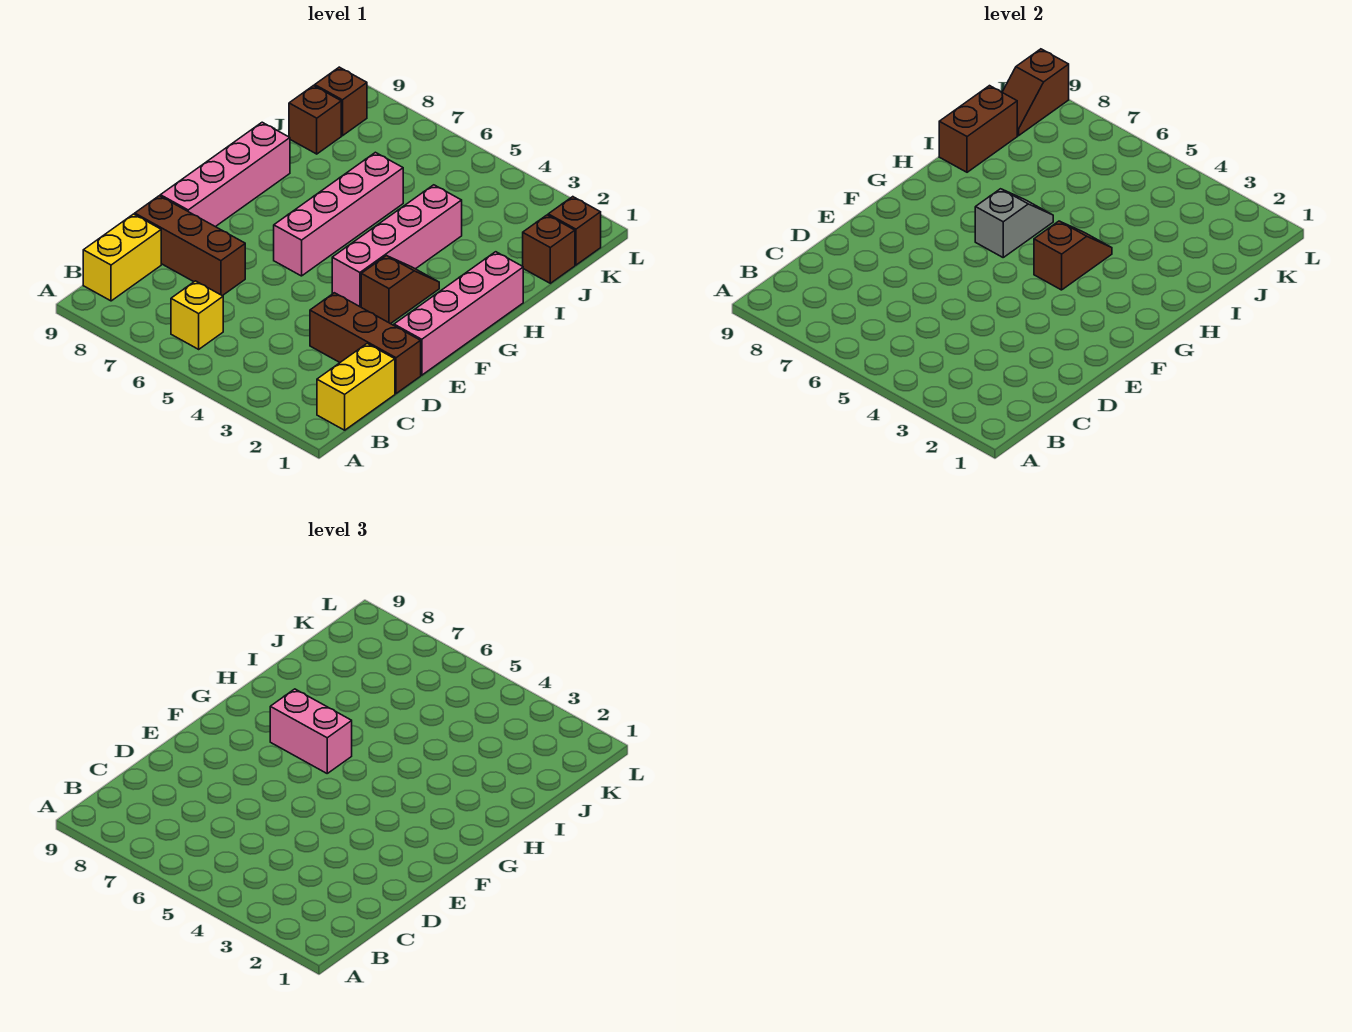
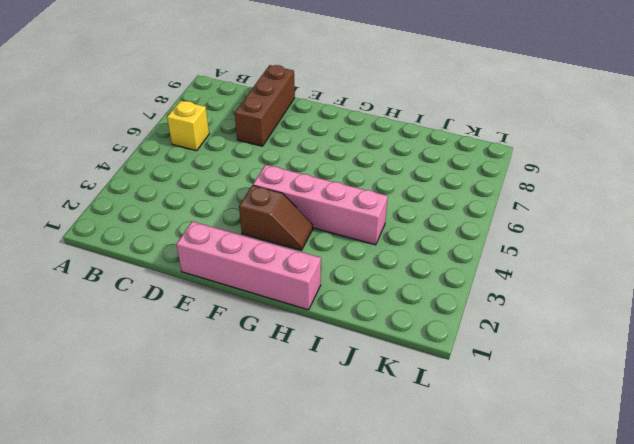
none -> yellow brick B1:C1 level 1
none -> yellow brick B9:C9 level 1
none -> brown brick D1:D3 level 1

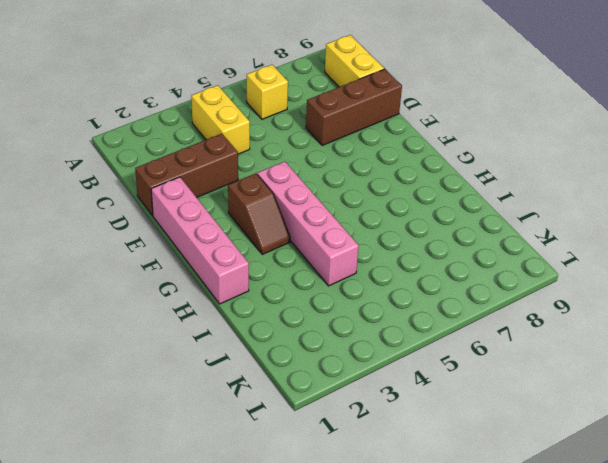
yellow brick B4:C4 level 1 -> yellow brick B1:C1 level 1
none -> pink brick E9:H9 level 1
none -> pink brick F6:I6 level 1
none -> brown brick J1 level 1

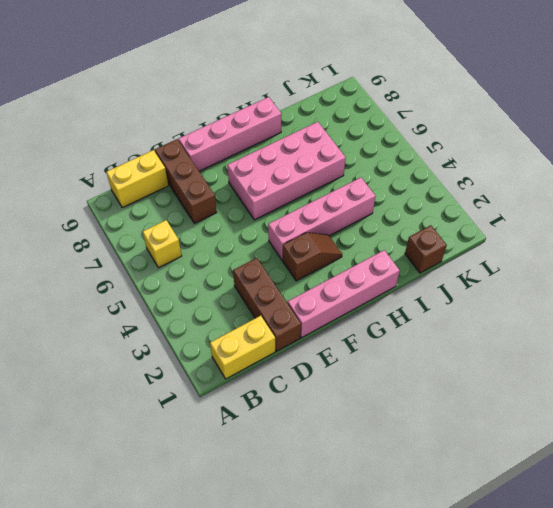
pink brick F6:I7 level 1 -> pink brick F6:I6 level 1
none -> brown brick J9 level 1
none -> brown brick K1 level 1
none -> brown brick K9 level 1

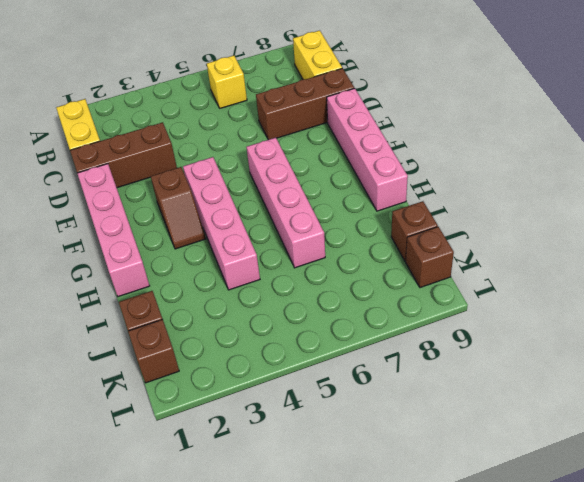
none -> brown slope G4:H4 level 2 top G
none -> grey slope G6:H6 level 2 top G
none -> brown brick I9:J9 level 2

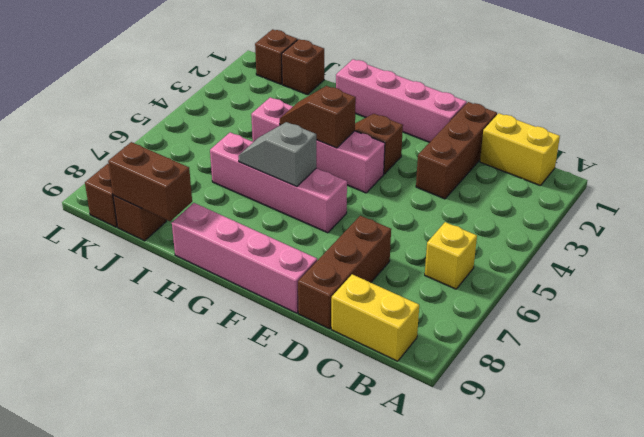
none -> brown slope K9:L9 level 2 top L
none -> pink brick G6:G7 level 3

